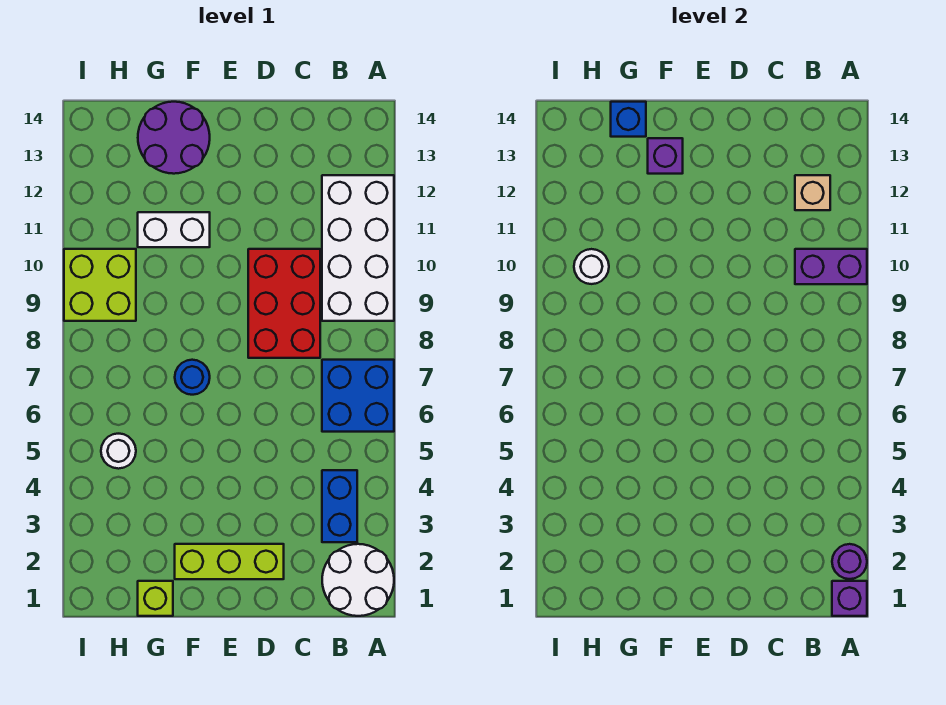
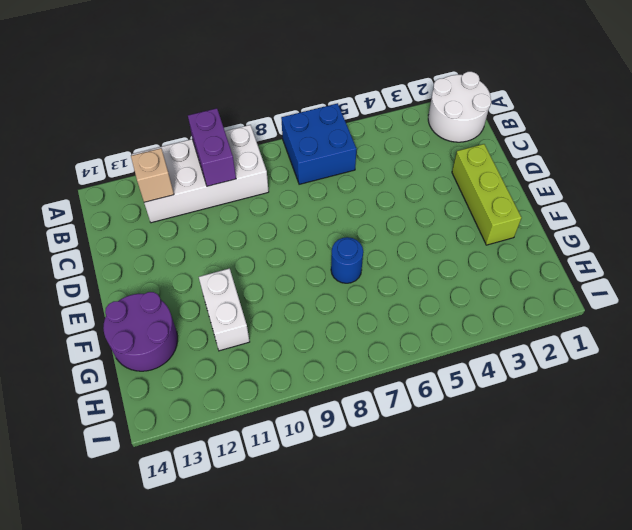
none -> blue brick B3:B4 level 1
none -> red brick C8:D10 level 1
none -> lime brick G1 level 1

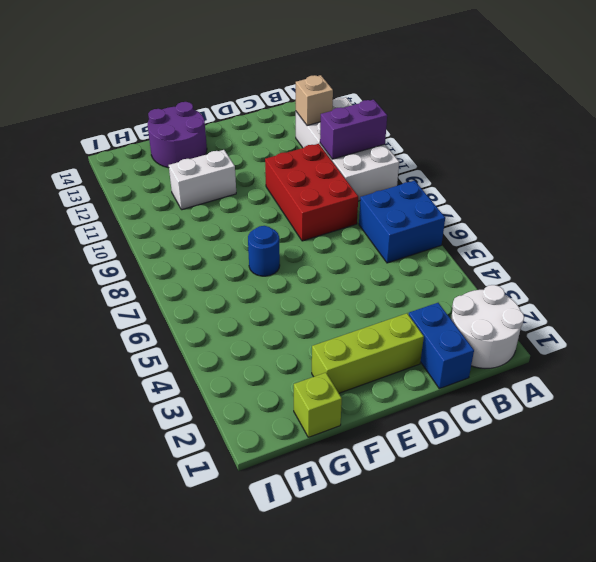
blue brick C1:C2 level 1 -> blue brick B3:B4 level 1
none -> white round brick H5 level 1
none -> lime brick H9:I10 level 1
none -> purple brick A1 level 2

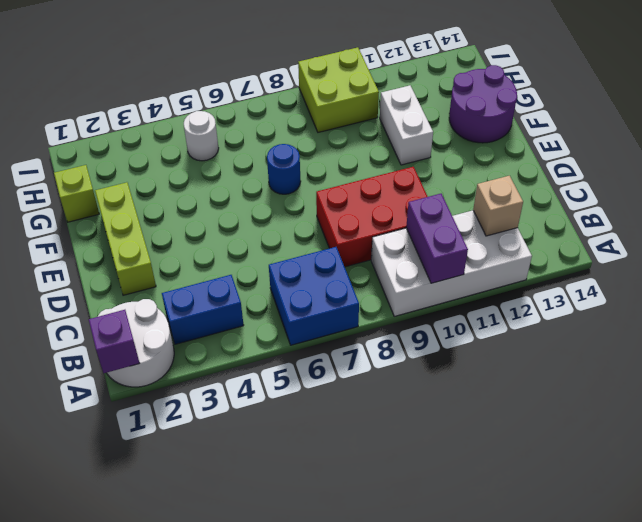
none -> purple round brick A2 level 2
none -> purple brick F13 level 2
none -> blue brick G14 level 2

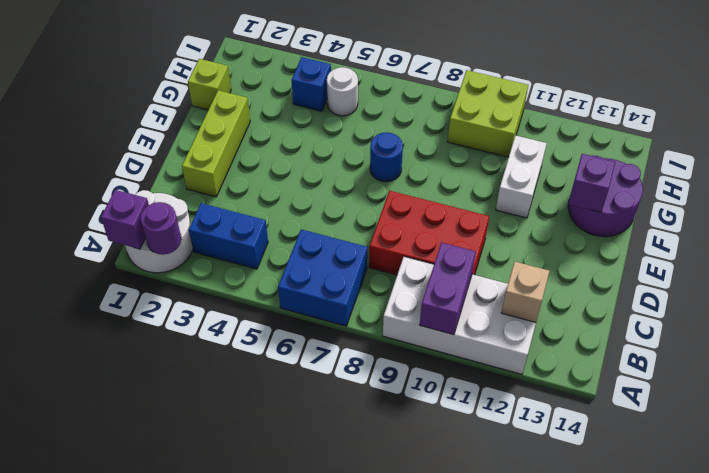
blue brick H4 level 1 -> blue brick G14 level 2
none -> white round brick H10 level 2

